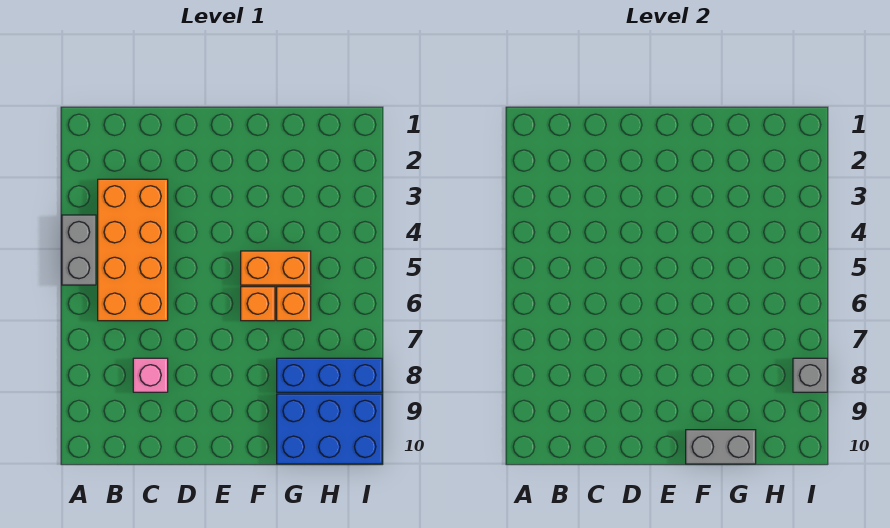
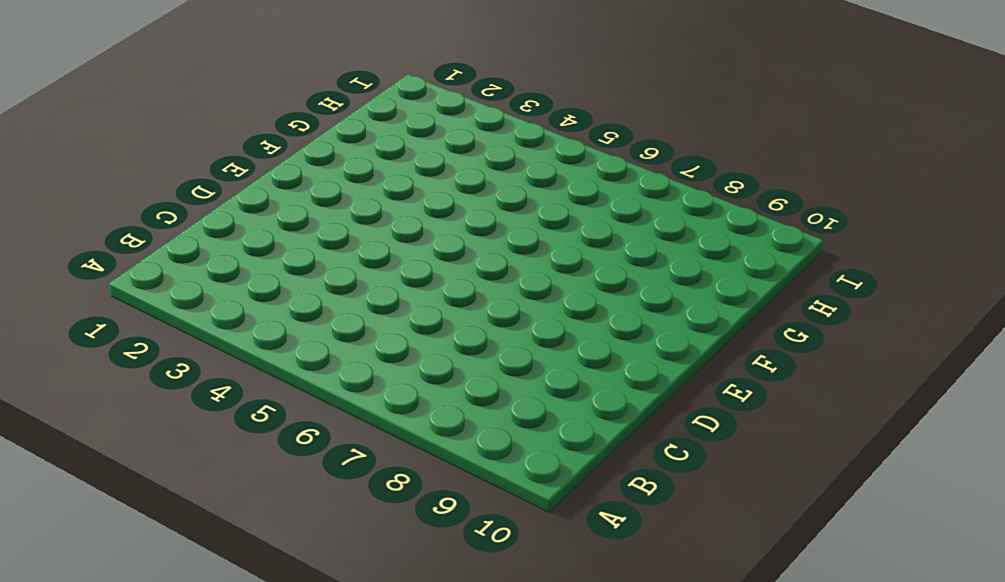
none -> grey brick A4:A5 level 1
none -> orange brick B3:C6 level 1

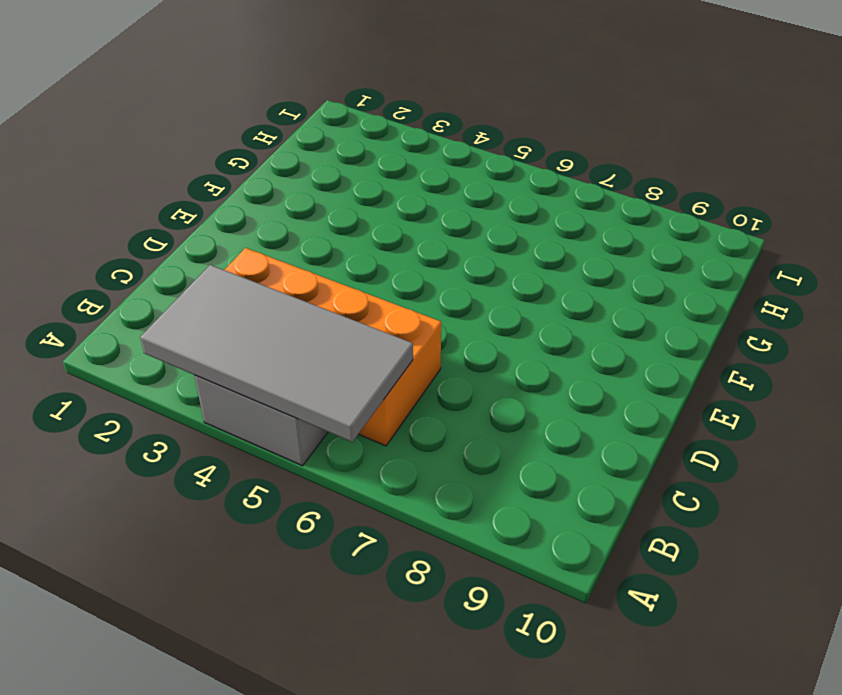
grey tile A3:B6 level 2 -> none
none -> pink brick C8 level 1
none -> orange brick F5:G5 level 1

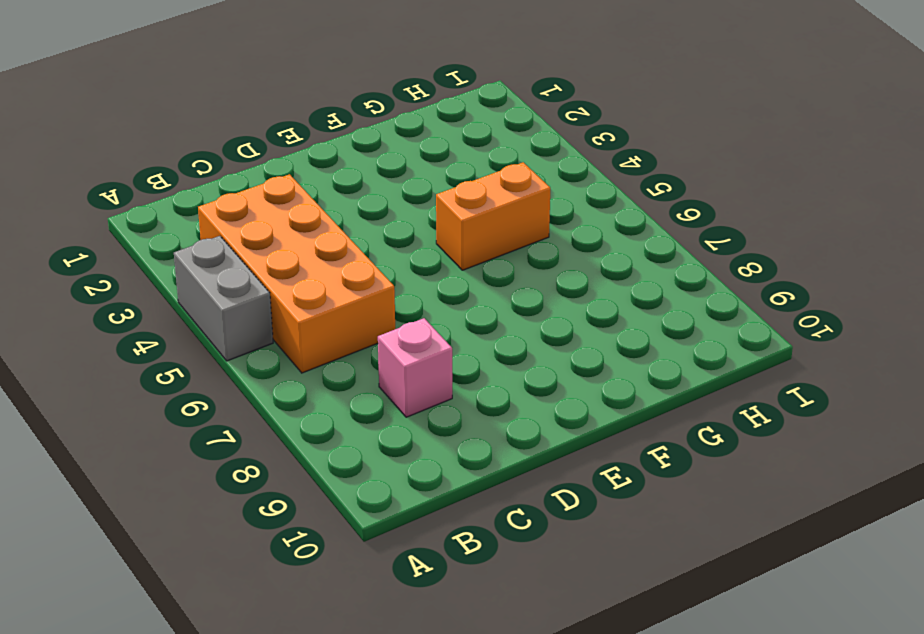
none -> orange brick F6 level 1
none -> orange brick G6 level 1

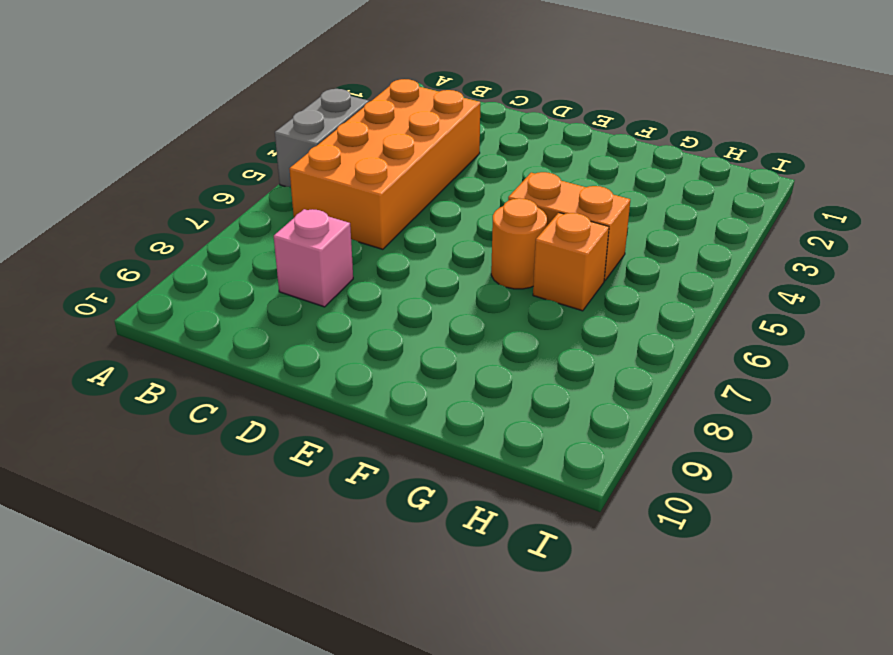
orange round brick F6 level 1 -> orange brick F6 level 1
none -> blue brick G8:I8 level 1
none -> blue brick G9:I10 level 1

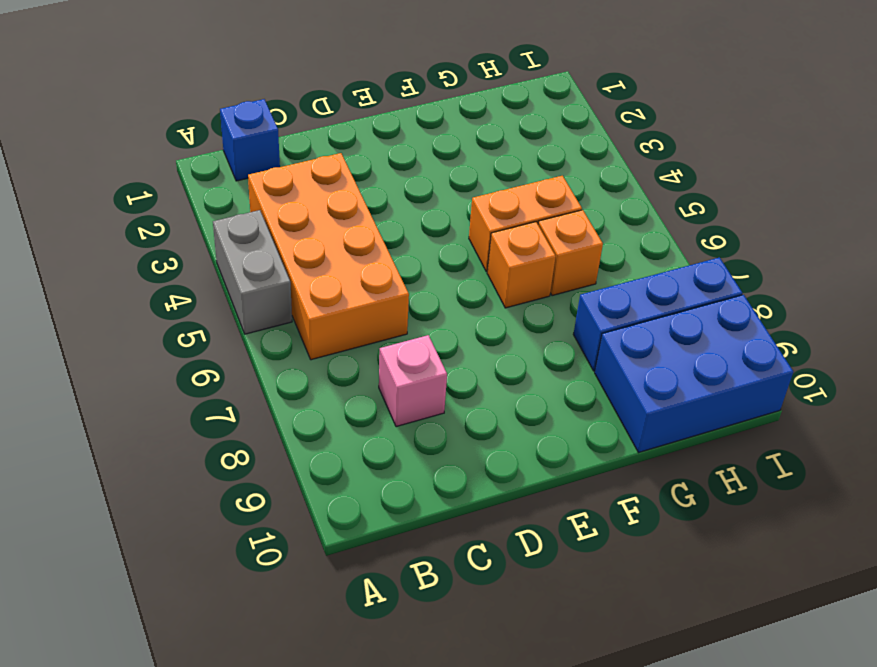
blue brick B1 level 1 -> none
none -> grey brick F10:G10 level 2
none -> grey brick I8 level 2

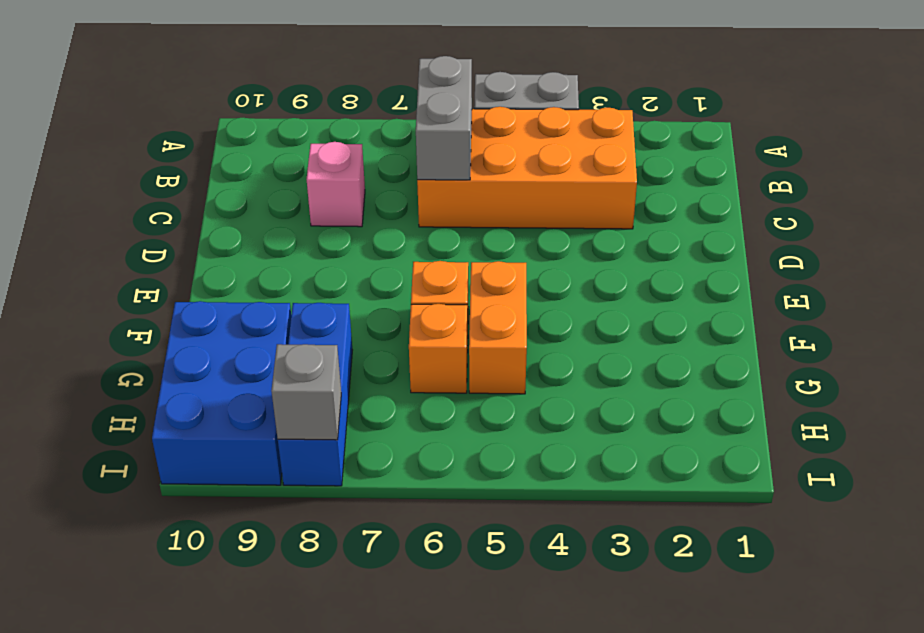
grey brick B6:C6 level 2 -> grey brick F10:G10 level 2

